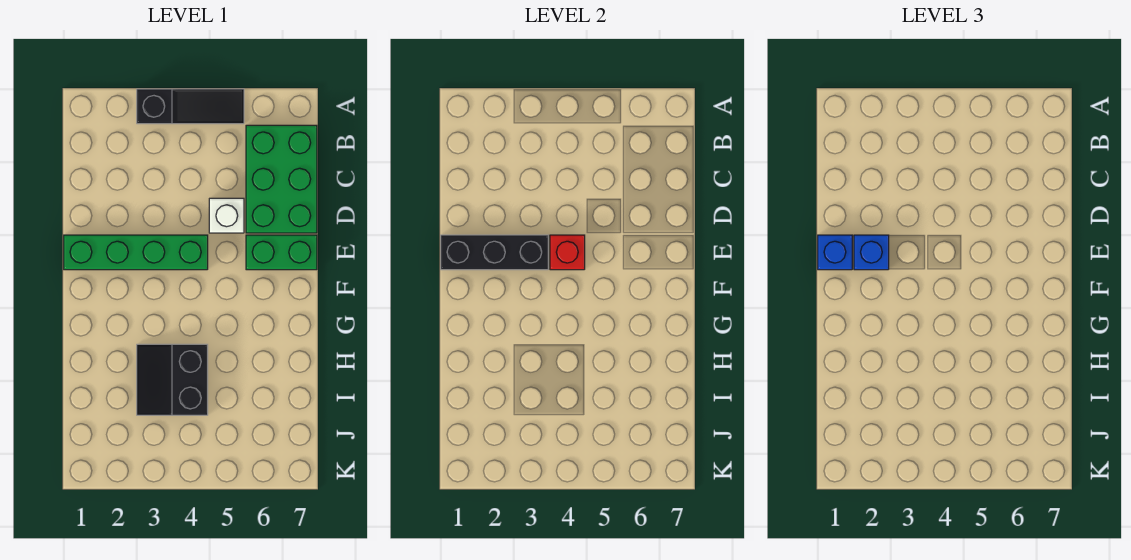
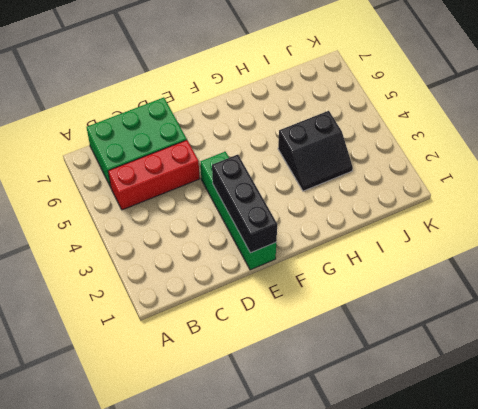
red brick B5:D5 level 1 -> white brick D5 level 1
none -> black slope A3:A5 level 1 top 3
none -> green brick E6:E7 level 1

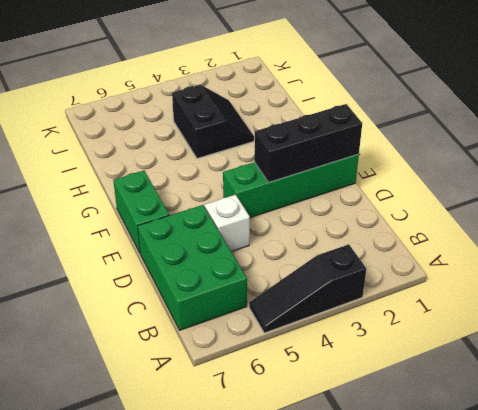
green brick E7:F7 level 1 -> green brick E6:E7 level 1
none -> red brick E4 level 2
none -> blue brick E1 level 3

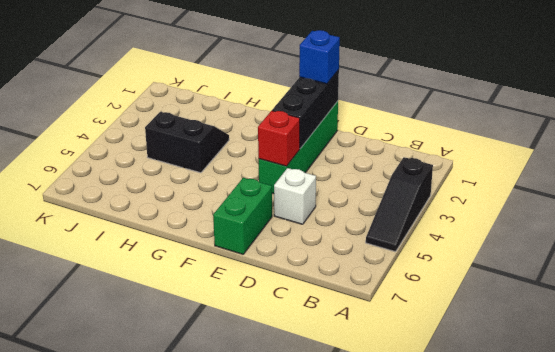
none -> green brick B6:D7 level 1
none -> blue brick E2 level 3

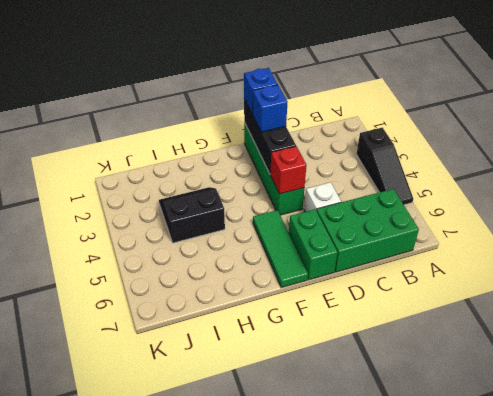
green tile F5:F7 level 1 -> none

